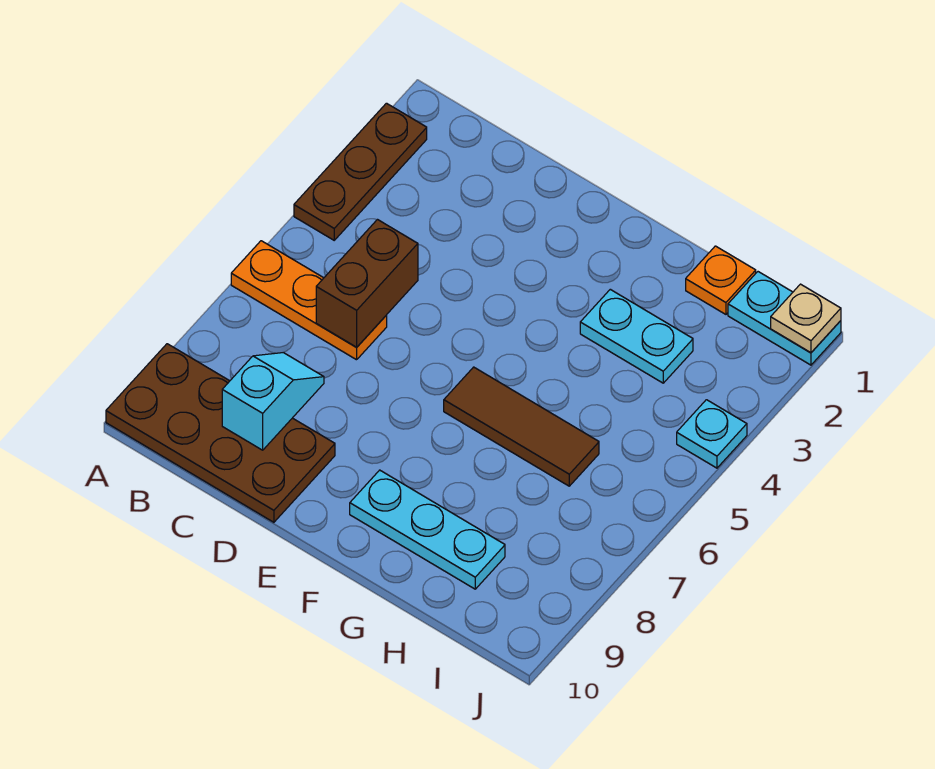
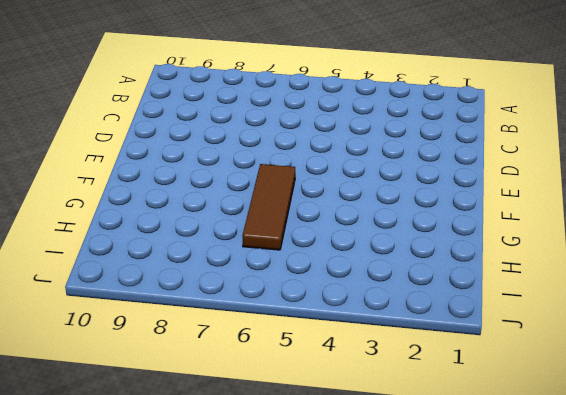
none -> brown plate A2:A4 level 1
none -> orange plate A6:C6 level 1
none -> brown plate A9:D10 level 1

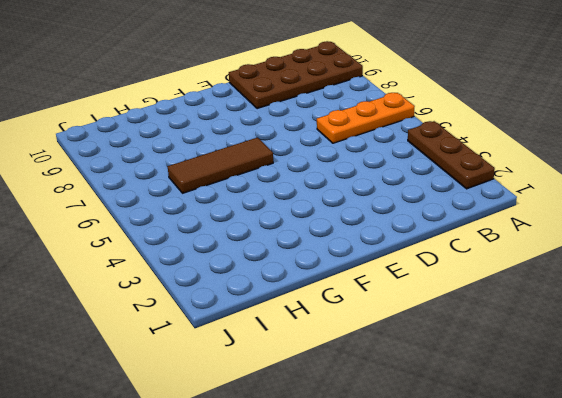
none -> cyan plate F9:H9 level 1
none -> cyan plate G3:H3 level 1
none -> orange plate H1 level 1

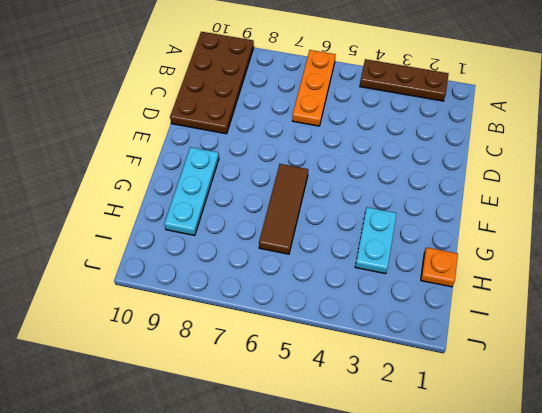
none -> cyan plate I1:J1 level 1
none -> cyan plate J4 level 1
none -> brown brick C5:C6 level 2

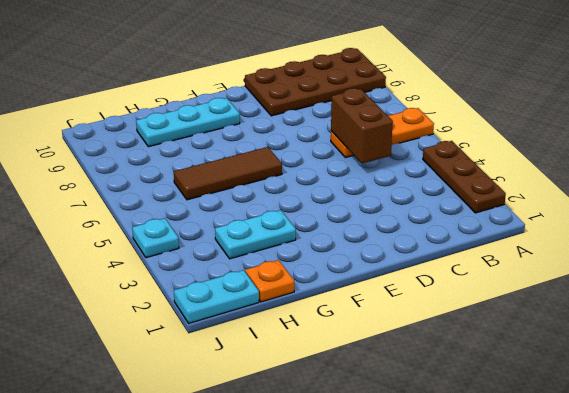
none -> cyan slope C8:C9 level 2 top 9
none -> tan plate J1 level 2

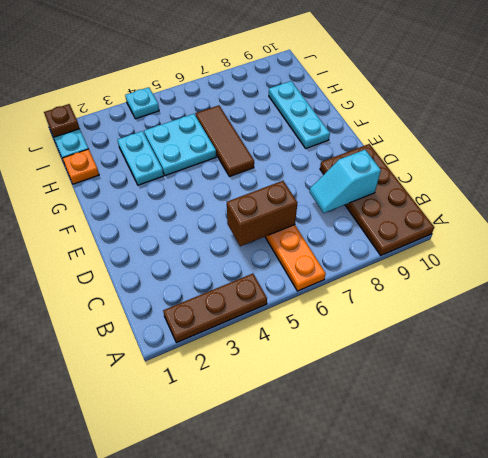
cyan plate G4:H5 level 1 -> none
brown plate J1 level 2 -> tan plate J1 level 2

